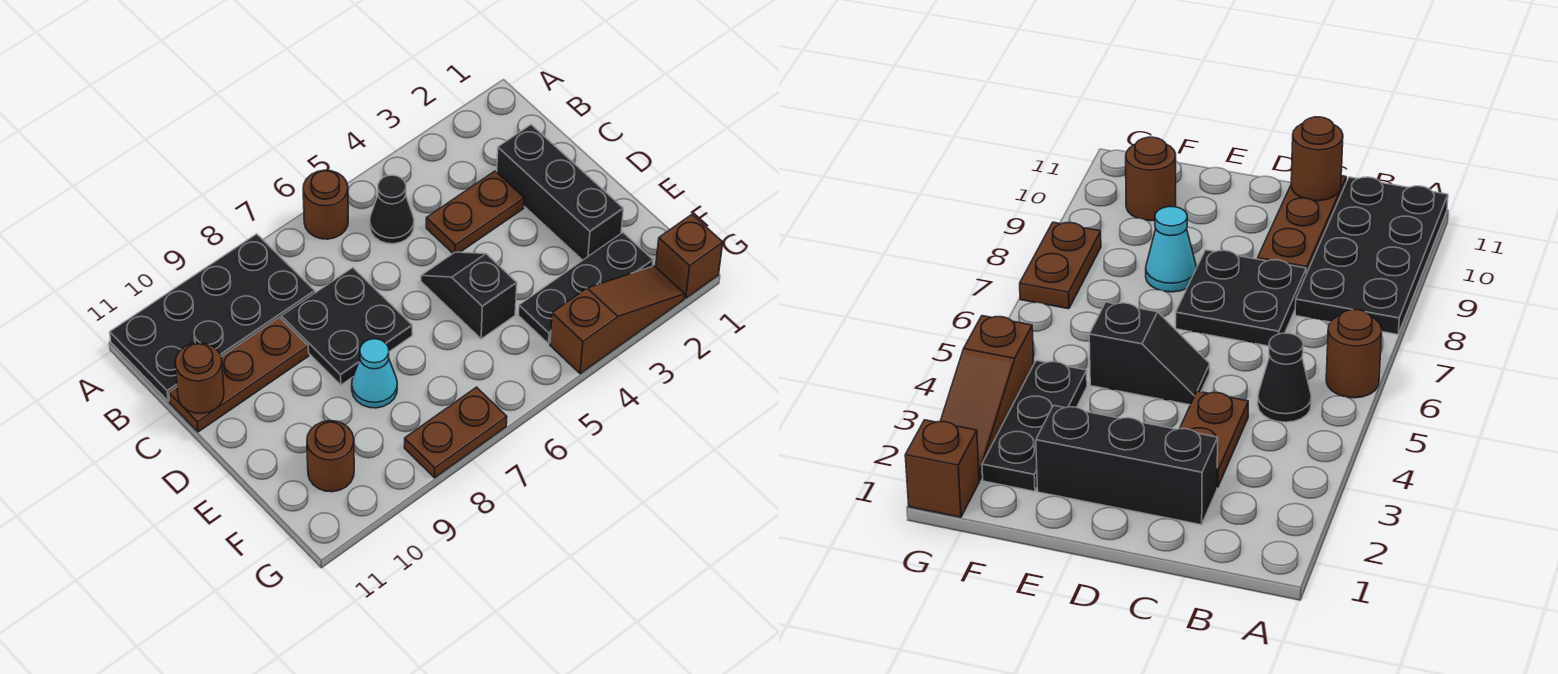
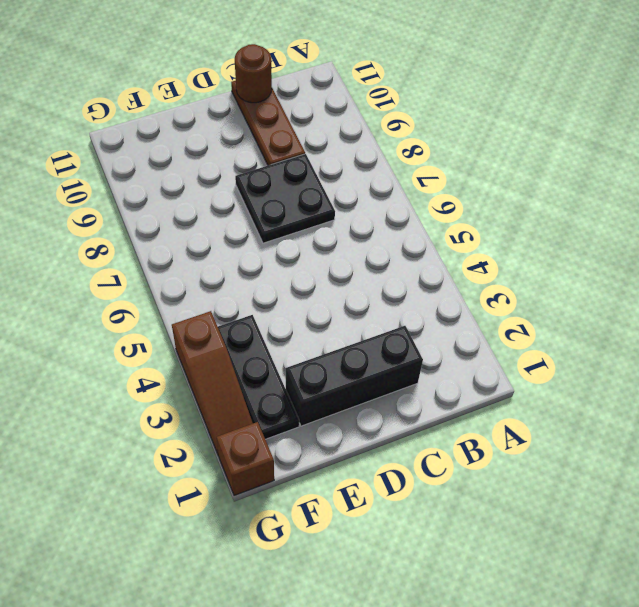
none -> brown round brick A6 level 1
none -> black plate A8:B11 level 1
none -> black cone B5 level 1

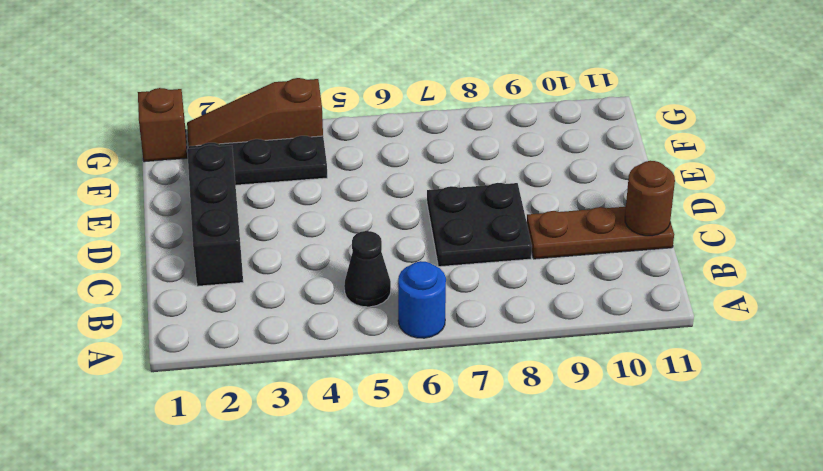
blue round brick A6 level 1 -> brown round brick A6 level 1
none -> black plate A8:B11 level 1
none -> brown plate C3:C4 level 1
none -> black slope D5:E5 level 1 top E

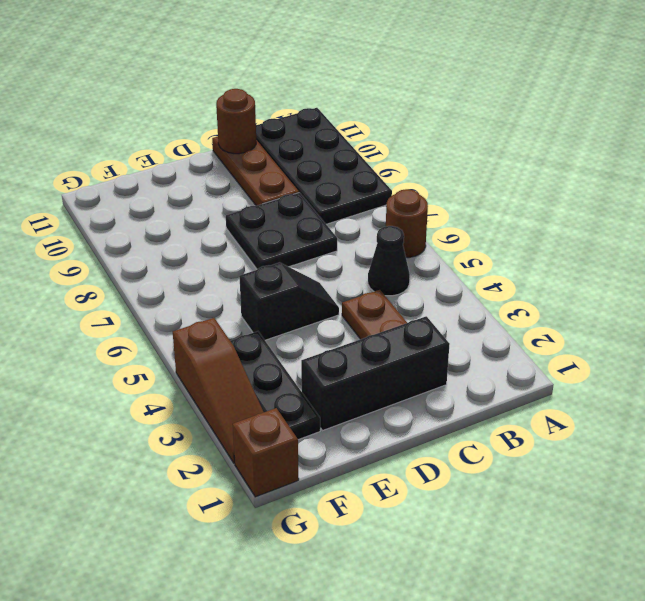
none -> cyan cone E8 level 1
none -> brown round brick F10 level 1
none -> brown plate G7:G8 level 1

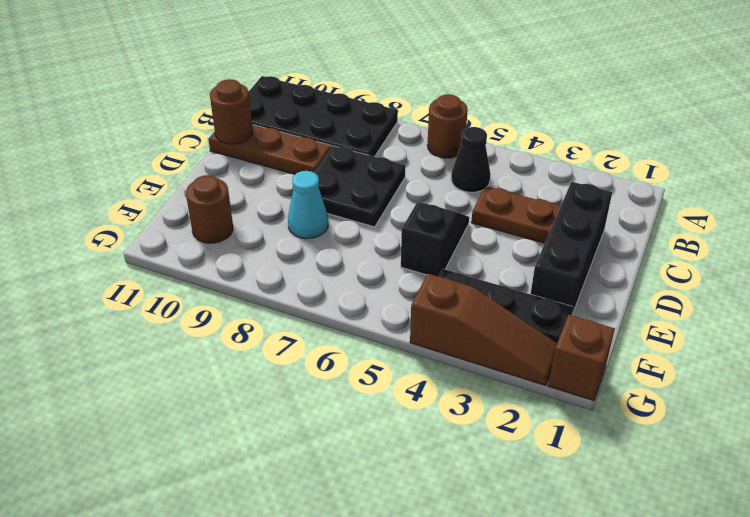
none -> brown plate G7:G8 level 1

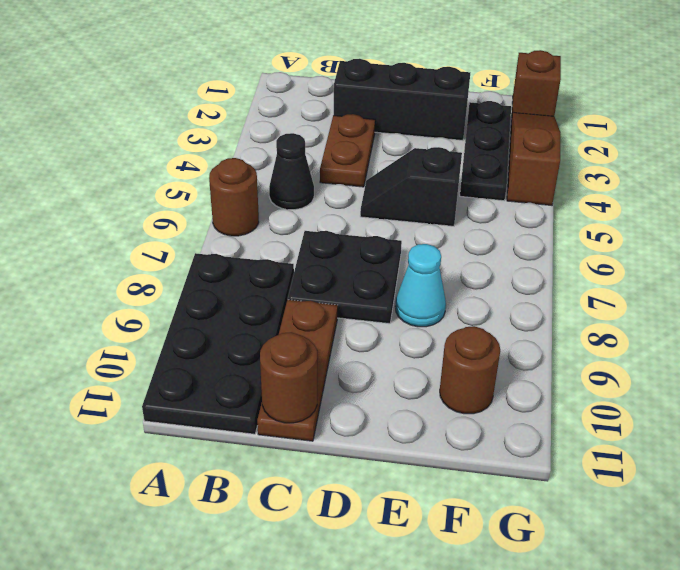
none -> brown plate G7:G8 level 1

